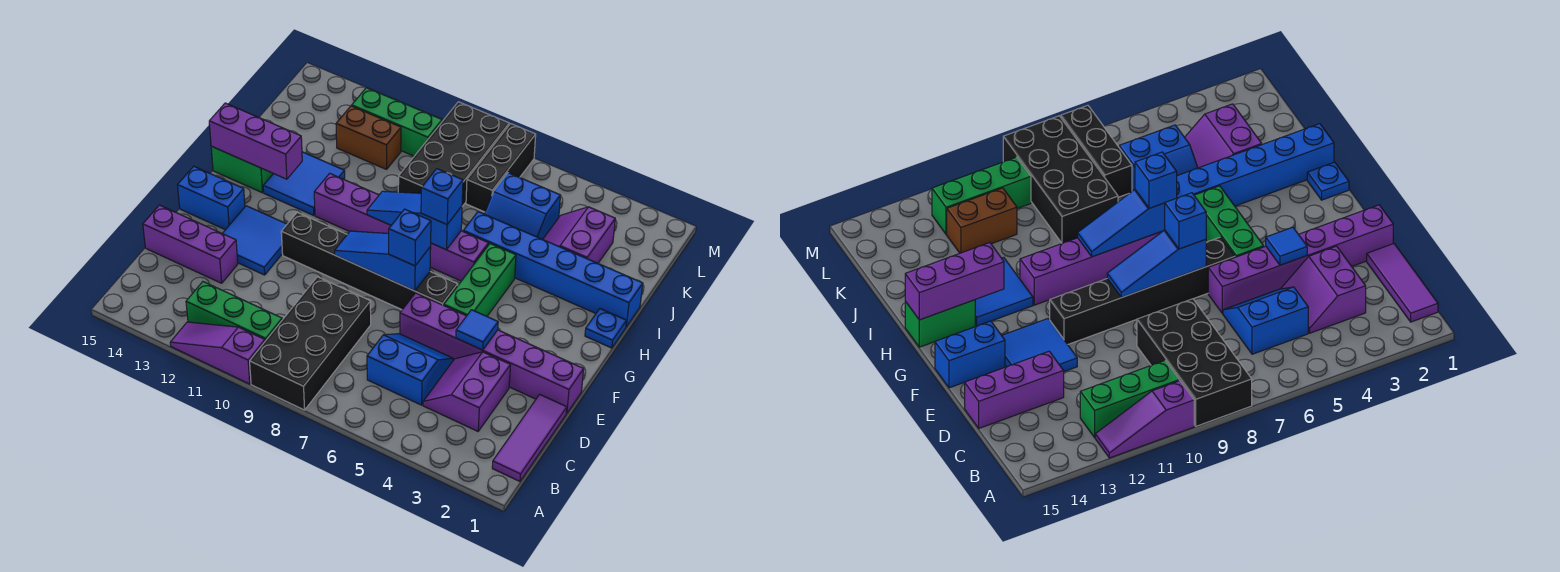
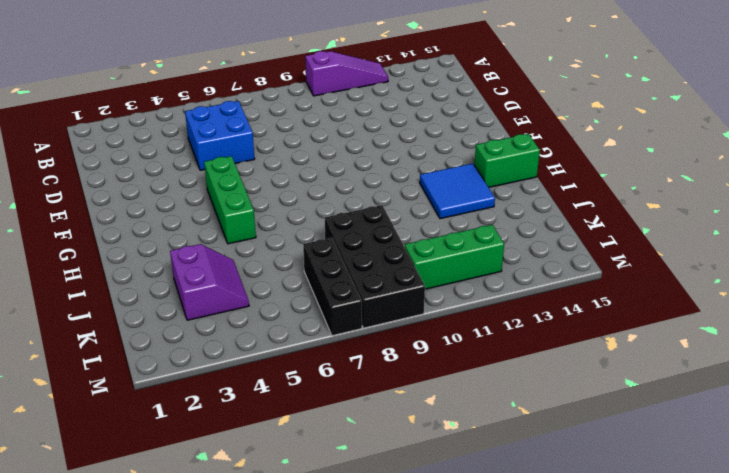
blue brick C5:D6 level 1 -> blue slope C5:D6 level 1 top C
none -> black brick A8:D9 level 1
none -> purple tile B1:D1 level 1
none -> green brick B10:B12 level 1

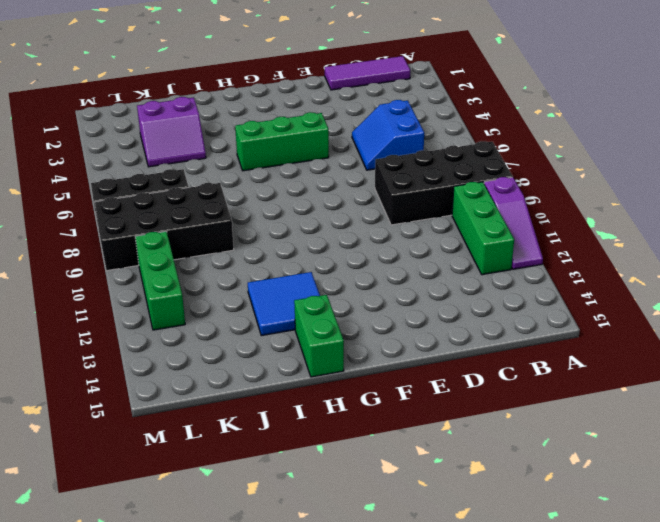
none -> purple slope C3:D4 level 1 top 3
none -> purple brick D13:D15 level 1
none -> purple brick E1:E6 level 1

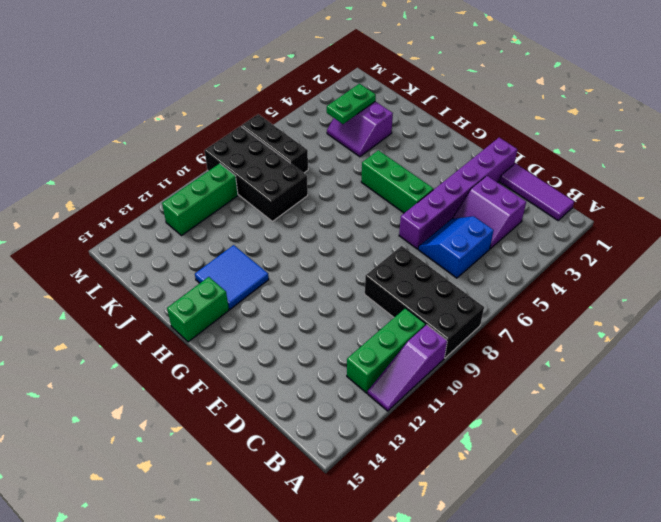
green plate K3:K4 level 2 -> none
none -> purple brick D13:D15 level 1
none -> blue tile E12:F13 level 1
none -> black brick F6:F11 level 1

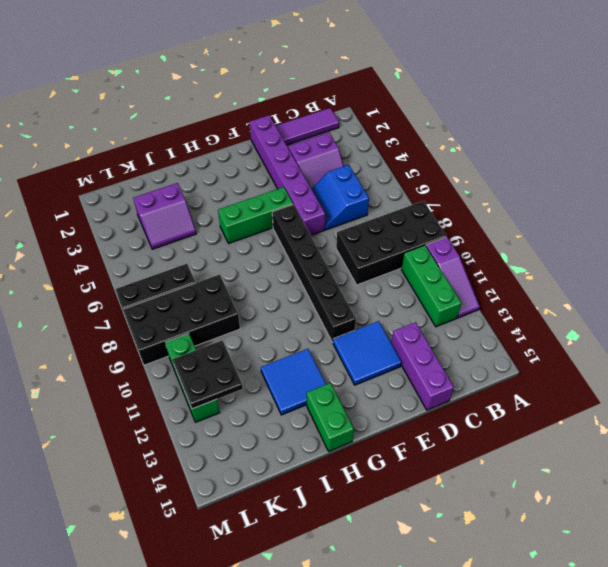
black plate K11:L12 level 2 -> none
none -> blue brick F14:F15 level 1
none -> blue plate H1 level 1
none -> purple brick H6:H11 level 1

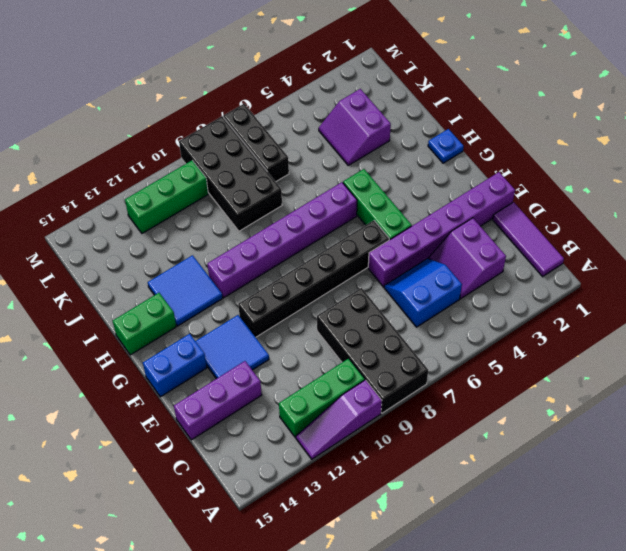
none -> blue brick I1:I6 level 1
none -> blue slope J5:K6 level 1 top K
none -> brown brick K11:K12 level 1

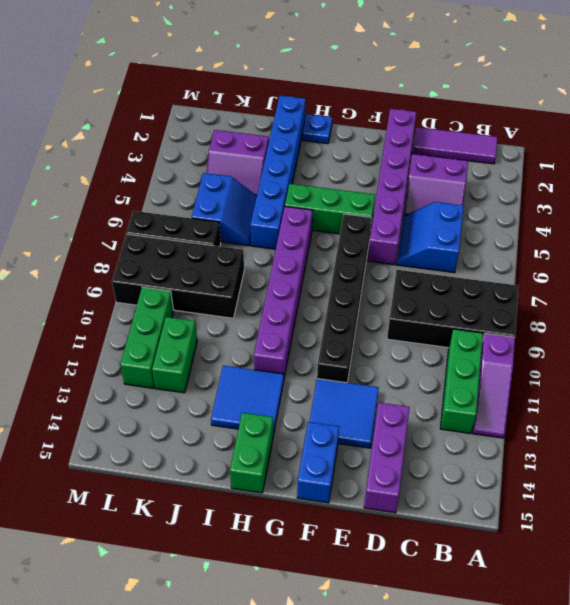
green brick K11:K12 level 1 -> brown brick K11:K12 level 1
none -> blue tile E4 level 2
none -> blue slope F7:F9 level 2 top 7
none -> blue slope H7:H9 level 2 top 7

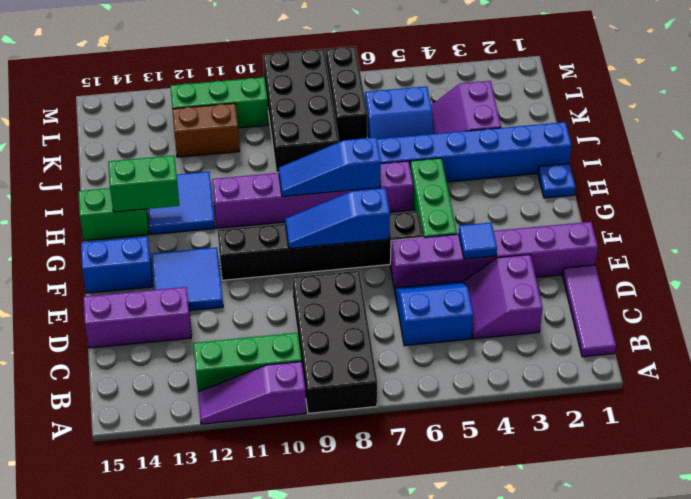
green brick H13:H14 level 2 -> purple brick H13:H15 level 2
none -> blue brick F7 level 3
none -> blue brick H7 level 3

